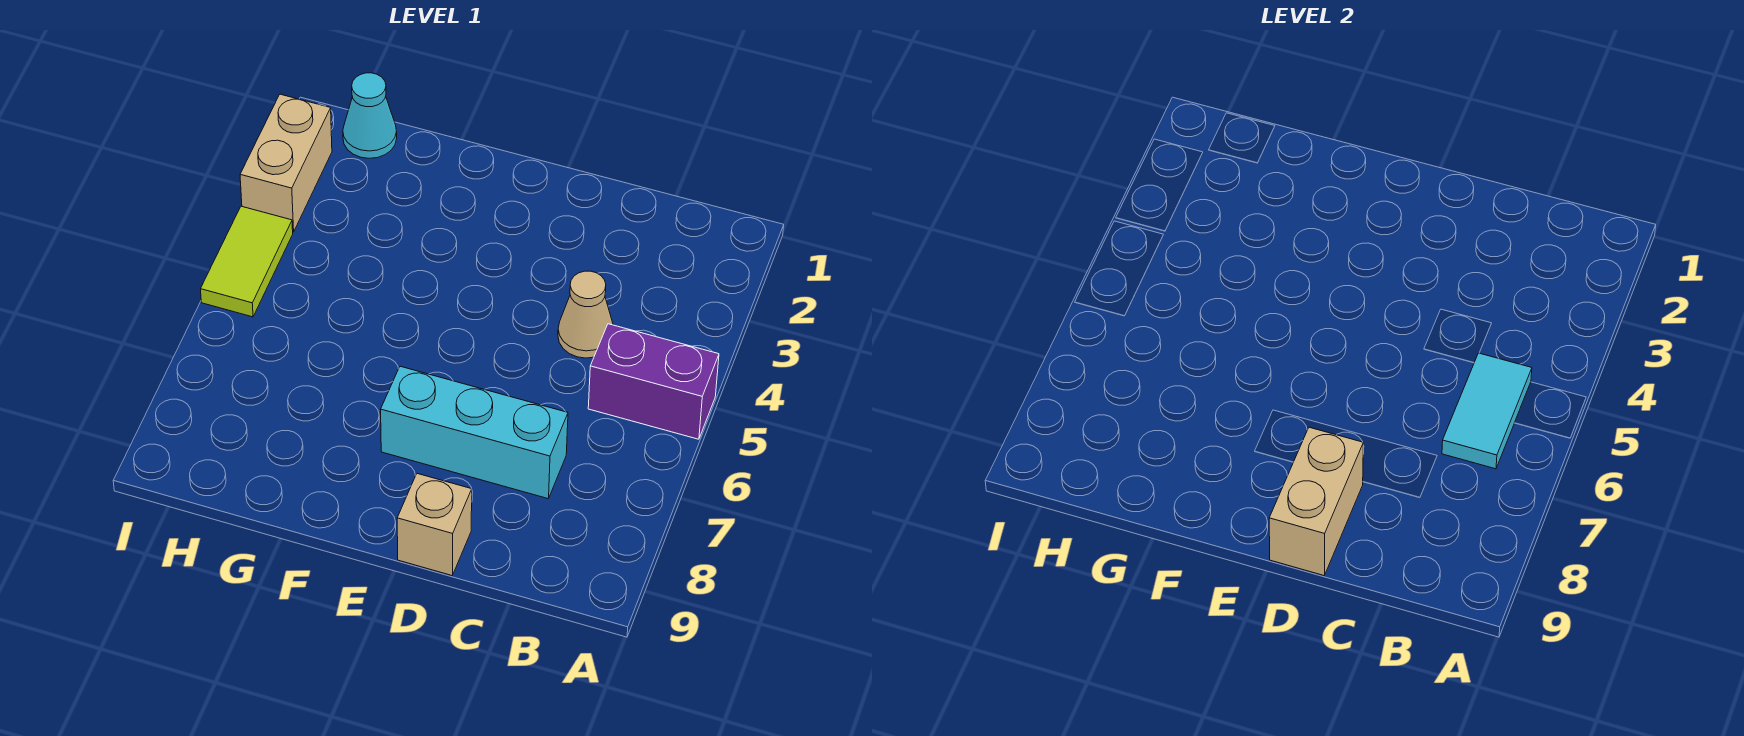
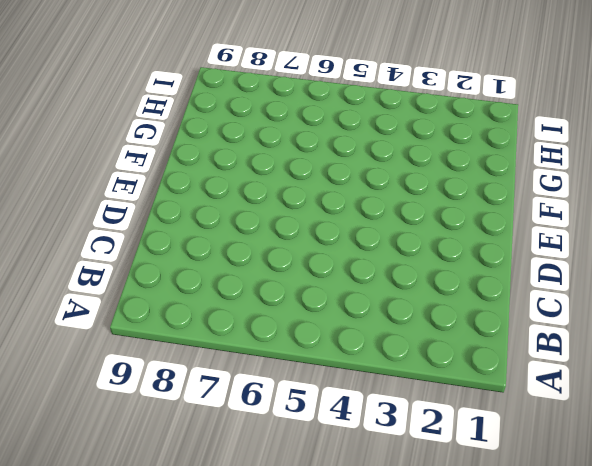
none -> purple brick A5:B5 level 1
none -> tan cone C4 level 1

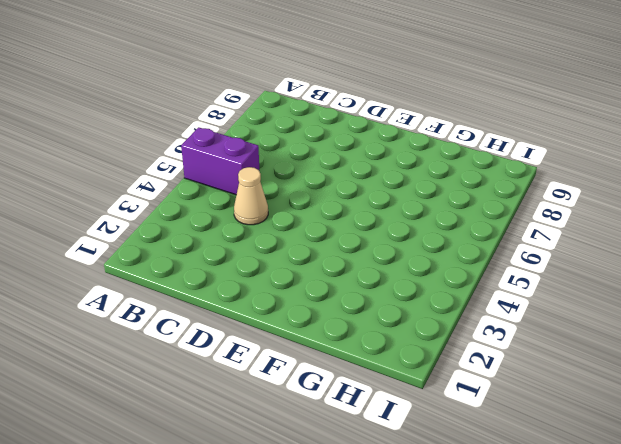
none -> cyan brick C7:E7 level 1
none -> tan brick D9 level 1

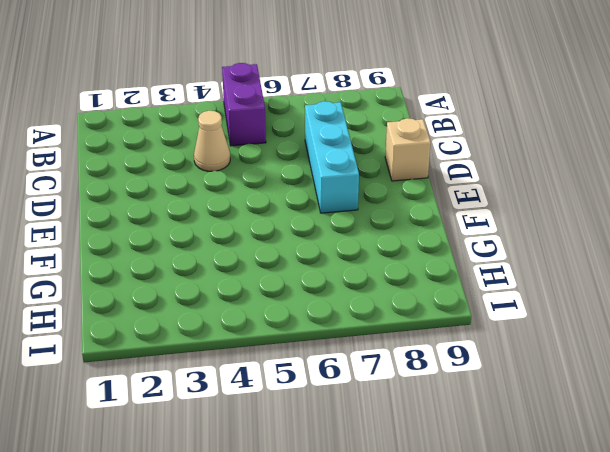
none -> cyan cone H1 level 1
none -> tan brick I2:I3 level 1

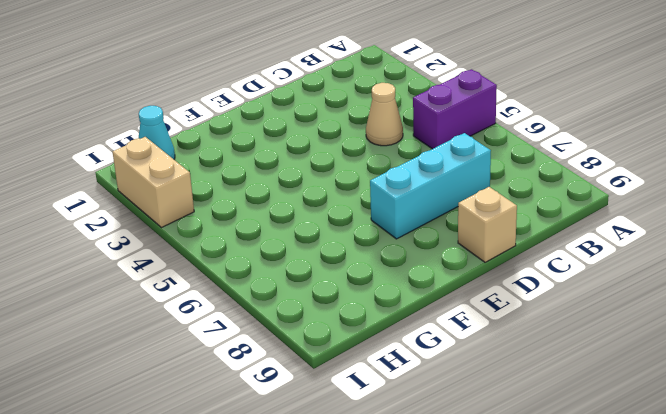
none -> lime tile I4:I5 level 1
none -> cyan tile B5:B6 level 2

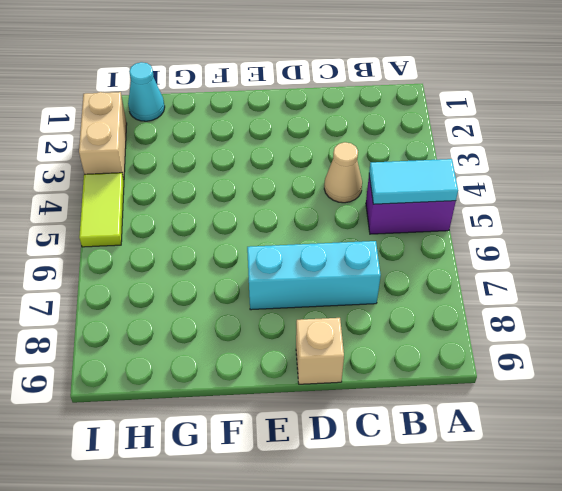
cyan tile A5:B5 level 2 -> cyan tile B5:B6 level 2
none -> tan brick D8:D9 level 2

